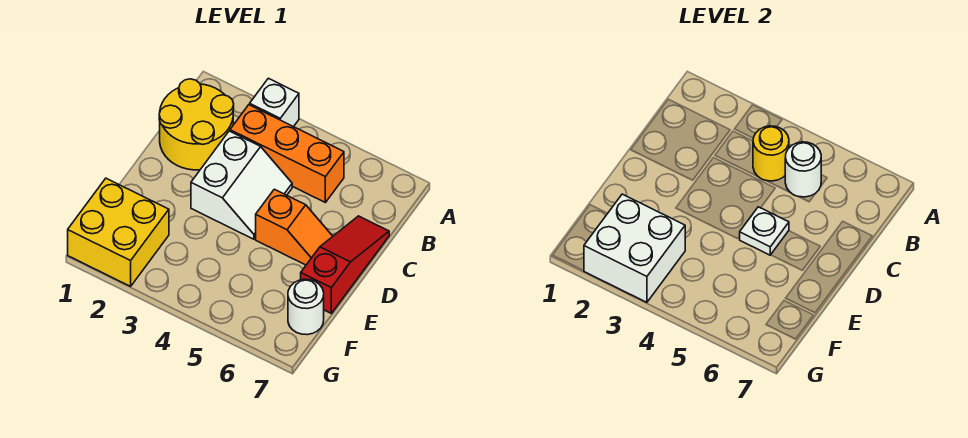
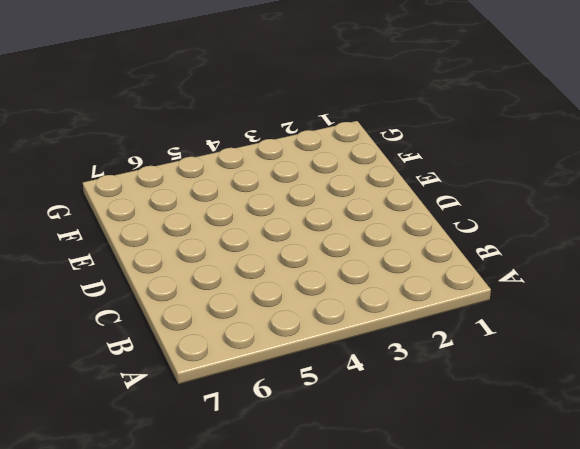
none -> white brick A3 level 1
none -> yellow round brick B1:C2 level 1
none -> orange brick B3:B5 level 1

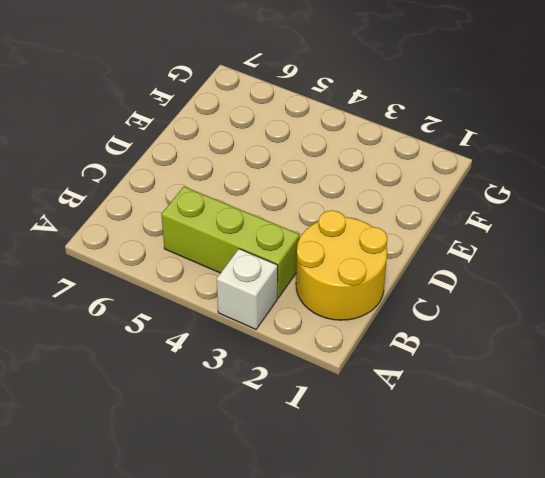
lime brick B3:B5 level 1 -> orange brick B3:B5 level 1
none -> white slope C3:D4 level 1 top 3
none -> red slope C7:E7 level 1 top E
none -> orange slope D5:D6 level 1 top 5

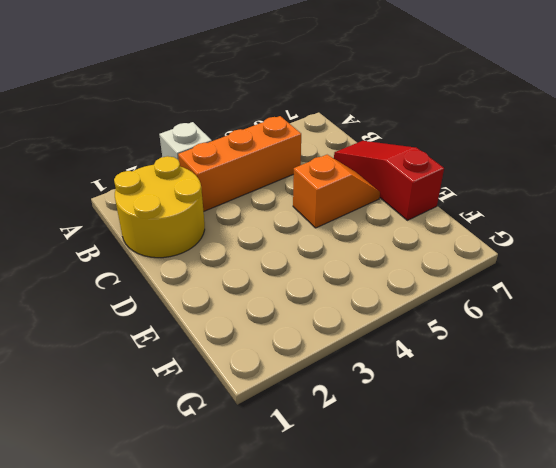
none -> white slope C3:D4 level 1 top 3
none -> yellow brick F1:G2 level 1
none -> white round brick F7 level 1

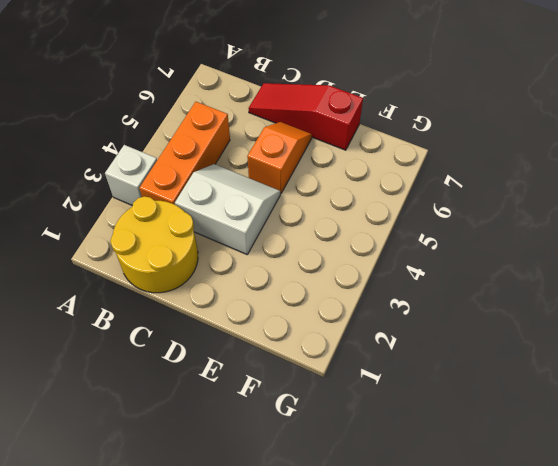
none -> yellow brick F1:G2 level 1
none -> white round brick F7 level 1
none -> yellow round brick B4 level 2

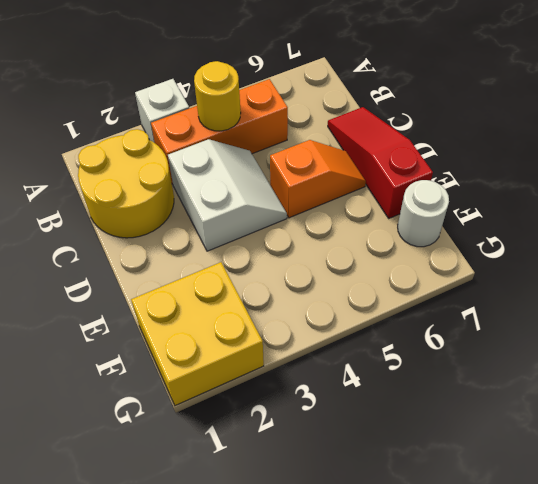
none -> white round brick B5 level 2
none -> white plate D5 level 2
none -> white brick F2:G3 level 2

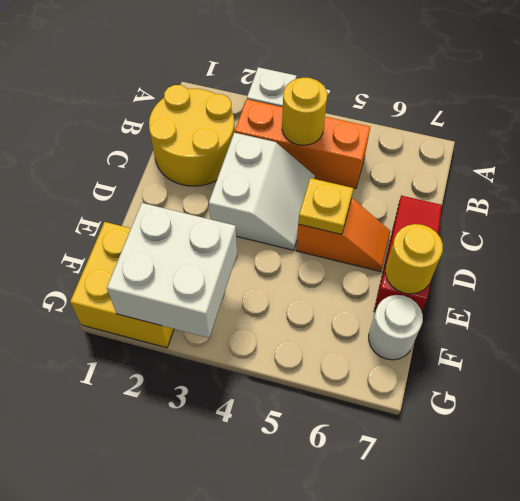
yellow plate D5 level 2 -> white plate D5 level 2
yellow round brick E7 level 2 -> none
none -> white round brick B5 level 2

